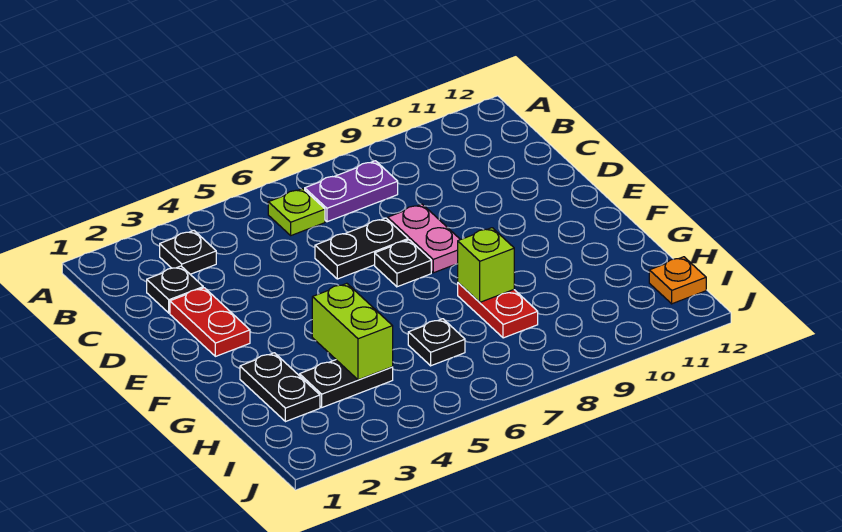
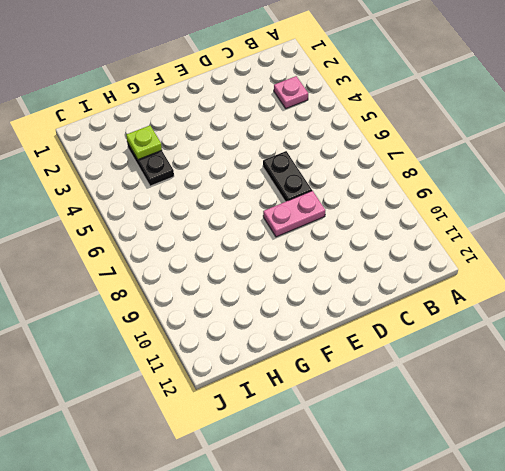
pink plate B3 level 1 -> black plate B3 level 1
lime plate H3 level 2 -> lime plate B6 level 1
none -> purple plate B7:B8 level 1
none -> black plate C2 level 1
none -> red plate D2:E2 level 1

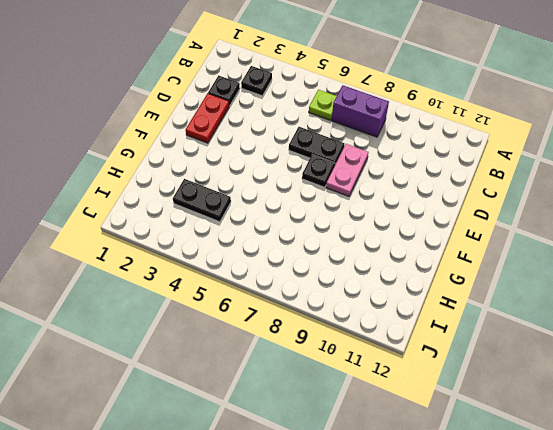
purple brick B7:B8 level 1 -> purple plate B7:B8 level 1
none -> black plate G2:H2 level 1
none -> red plate G8:H8 level 1
none -> black plate H6 level 1

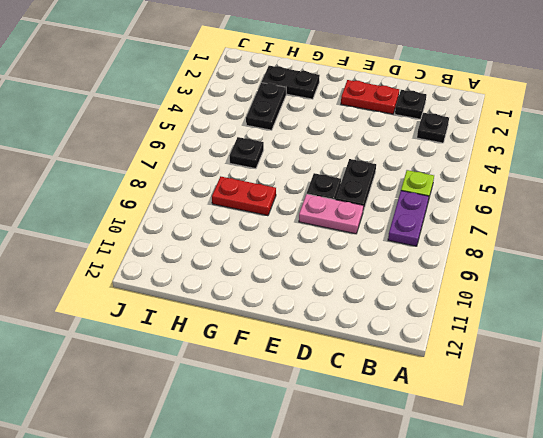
none -> orange plate I12 level 1
none -> lime brick G4:H4 level 2
none -> lime brick G8 level 2

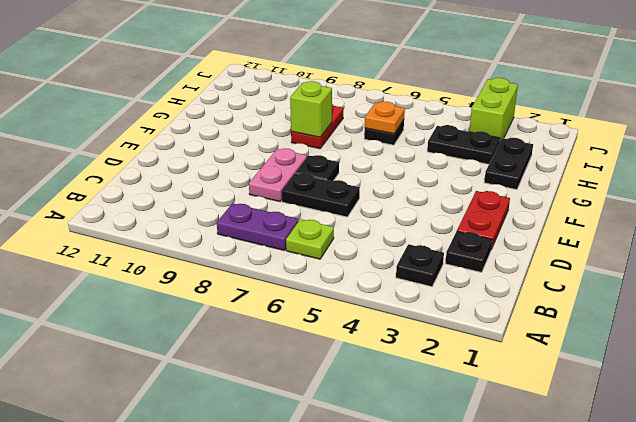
orange plate H6 level 2 -> orange plate I12 level 1
lime brick I3:J3 level 1 -> lime brick G4:H4 level 2

